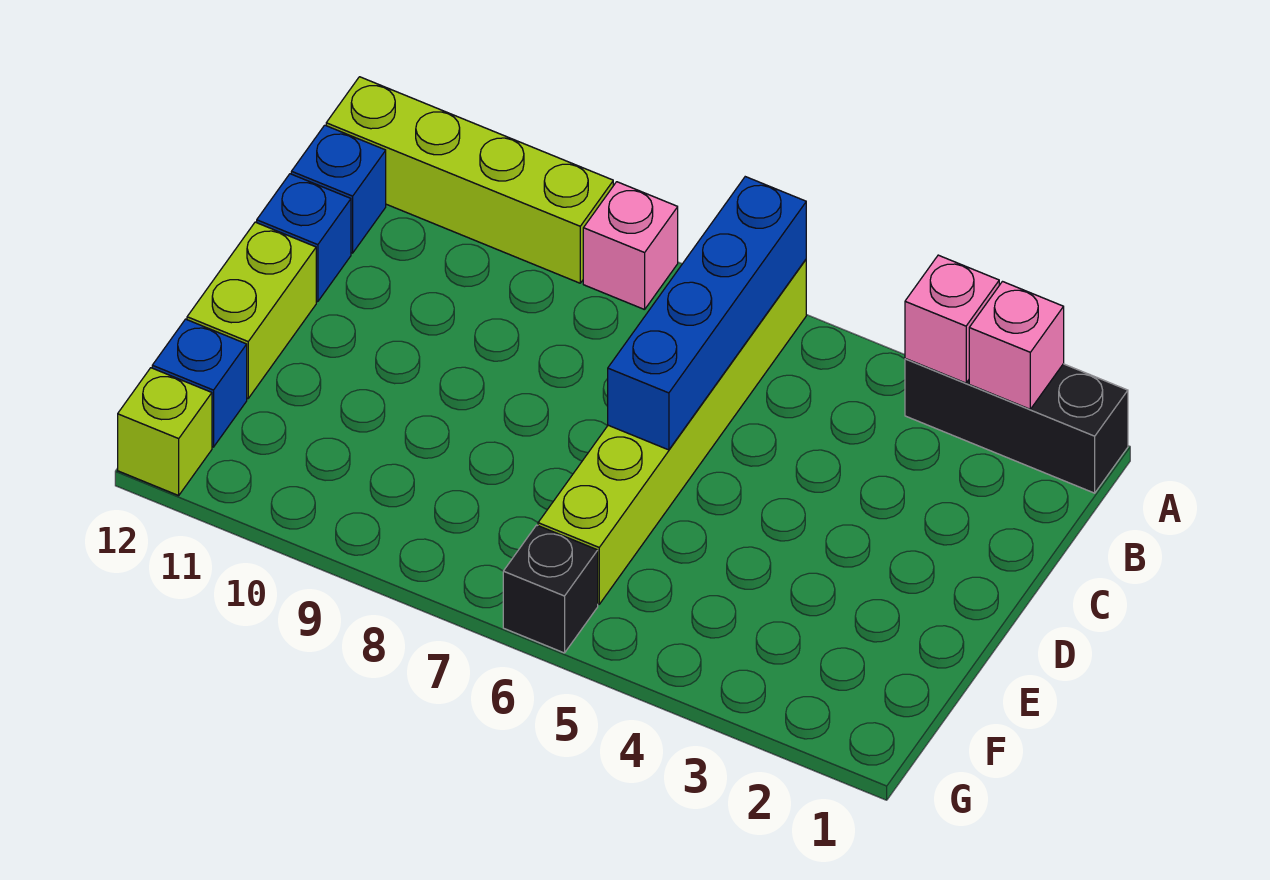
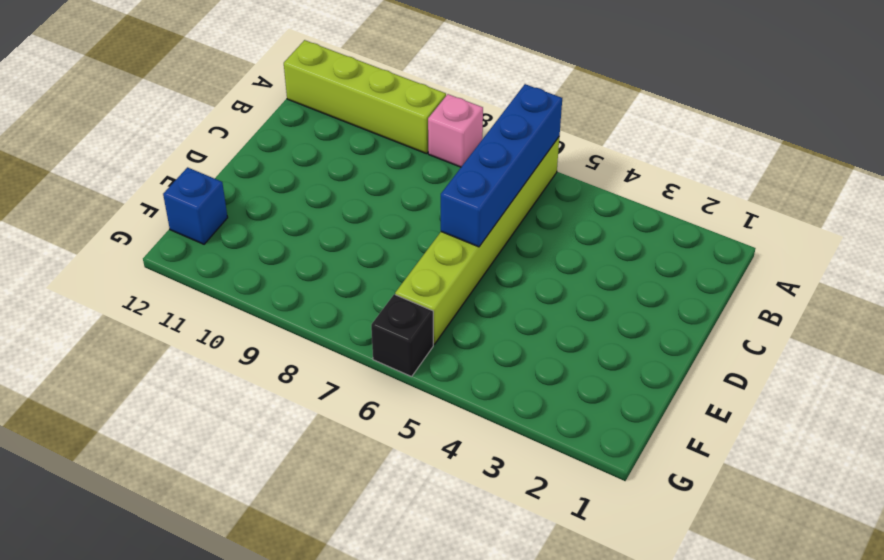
none -> black brick A1:A3 level 1
none -> blue brick B12 level 1
none -> blue brick C12 level 1

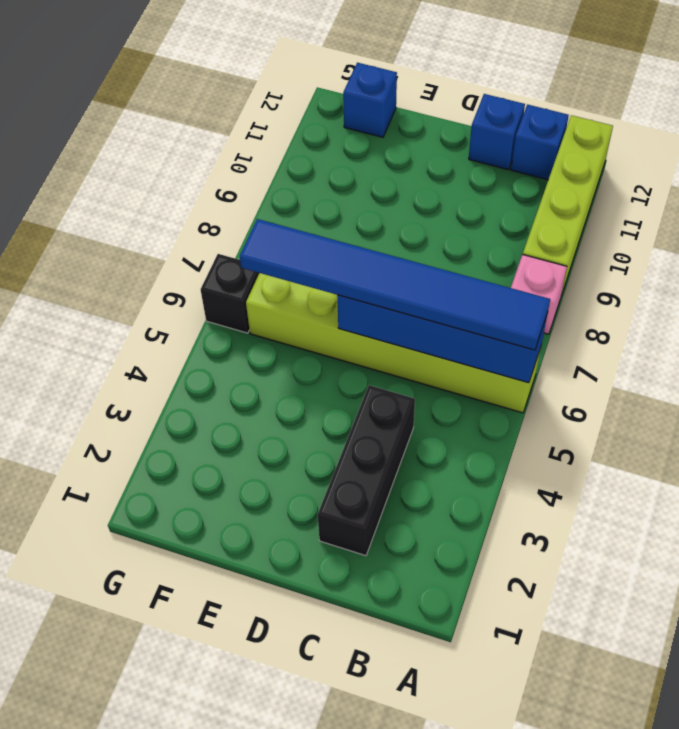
blue tile A6:F6 level 3 -> none
black brick C2:C4 level 1 -> black brick A1:A3 level 1
none -> lime brick D12:E12 level 1
none -> lime brick G12 level 1
none -> pink brick A2 level 2

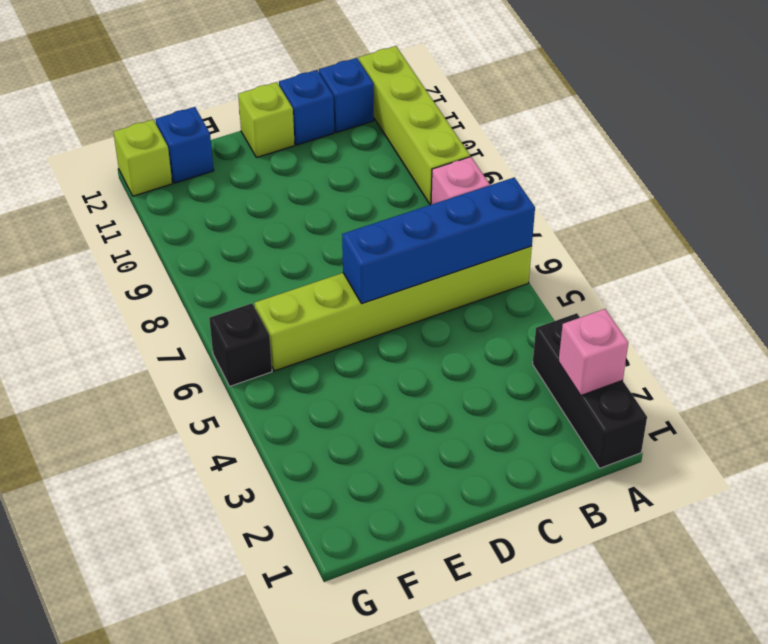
lime brick D12 level 1 -> lime brick D12:E12 level 1
none -> pink brick A3 level 2

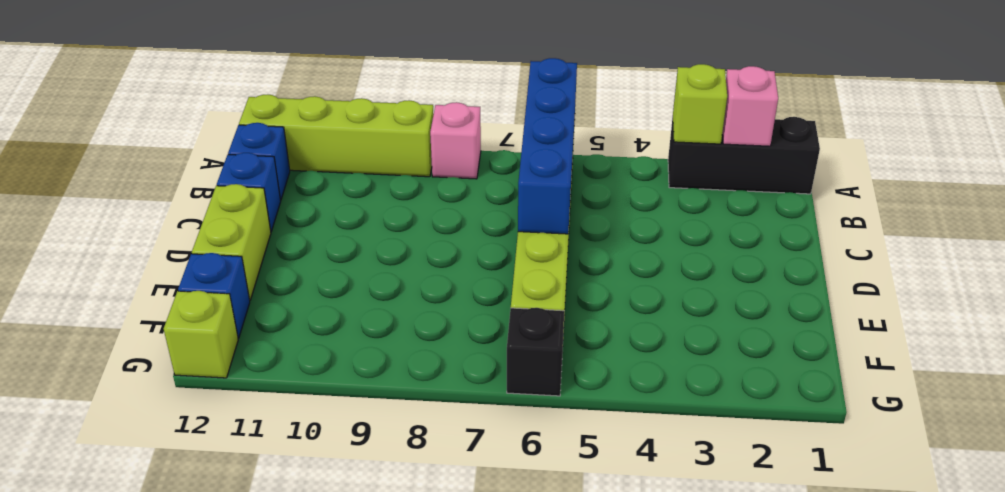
lime brick A3 level 2 -> pink brick A3 level 2

